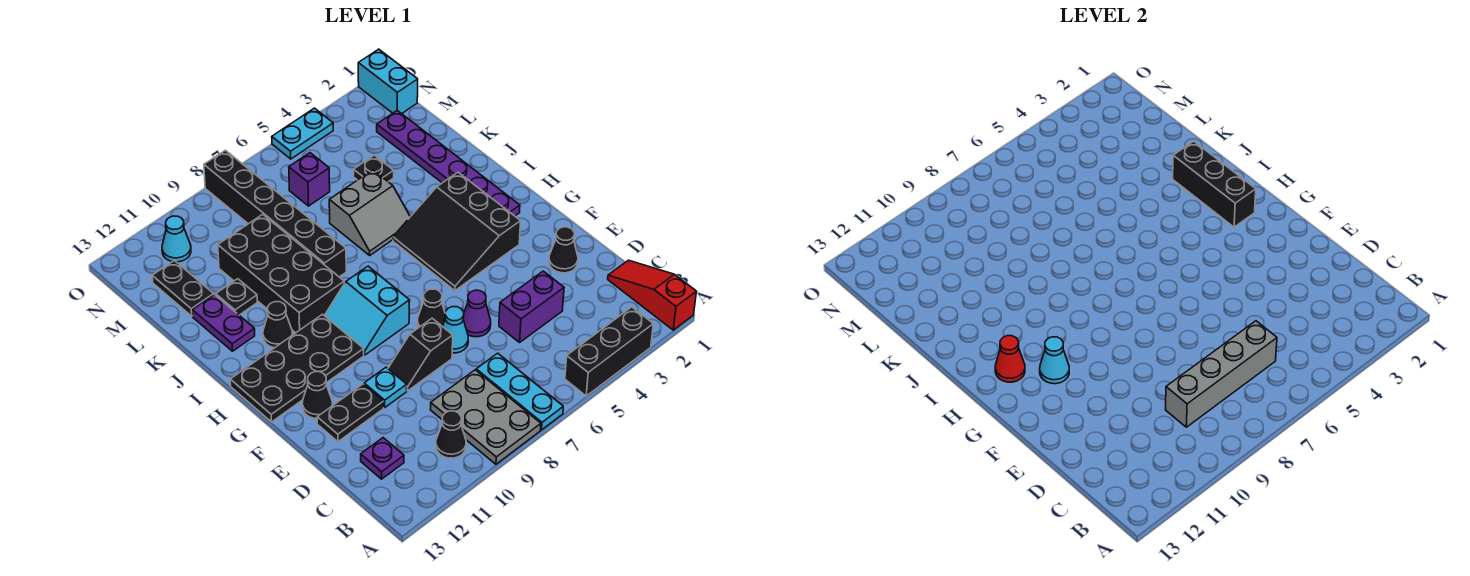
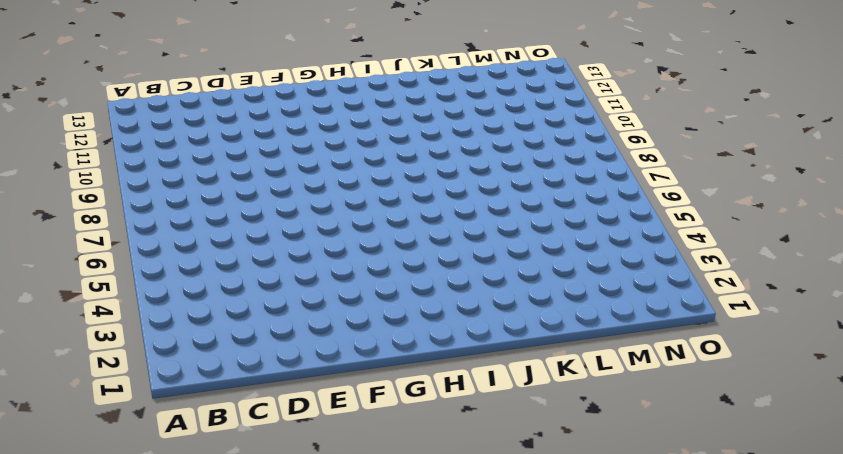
none -> red slope A1:C1 level 1 top A
none -> black brick A3:A5 level 1
none -> cyan plate A7:C7 level 1
none -> grey plate A8:C9 level 1

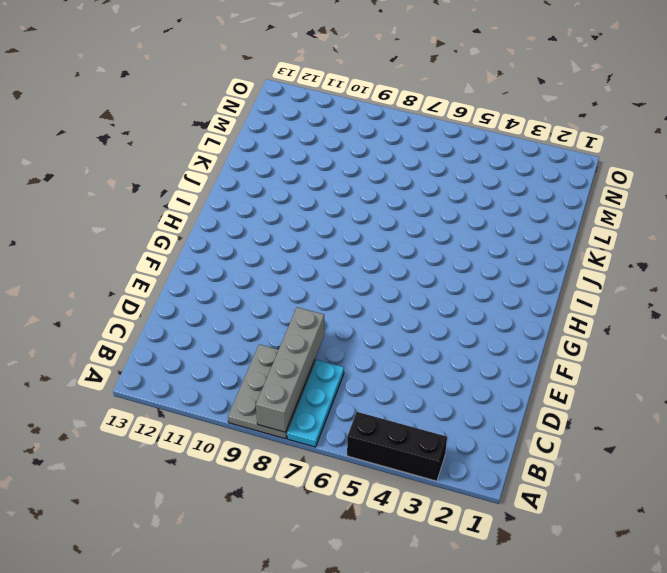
grey brick A8:D8 level 2 -> grey brick C6:C9 level 2
none -> red slope A1:C1 level 1 top A
none -> black cone B10 level 1
none -> purple plate C12 level 1
none -> purple brick D4:D5 level 1

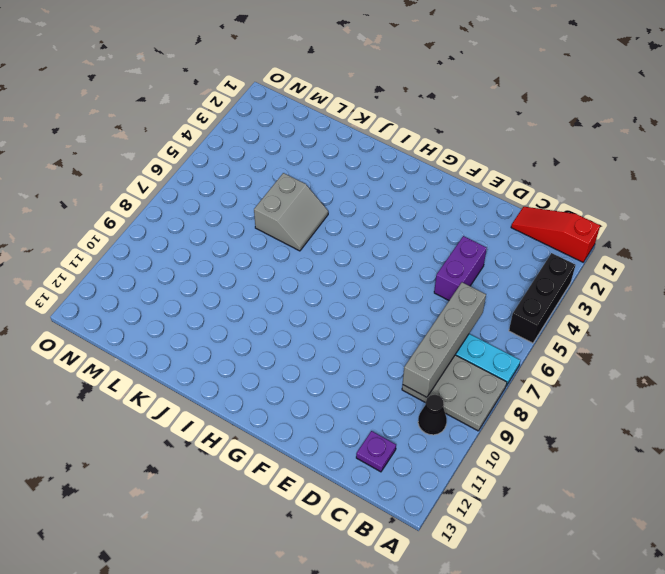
none -> black cone E2 level 1
none -> purple cone E6 level 1
none -> cyan cone E7 level 1
none -> black slope E8:E9 level 1 top 8

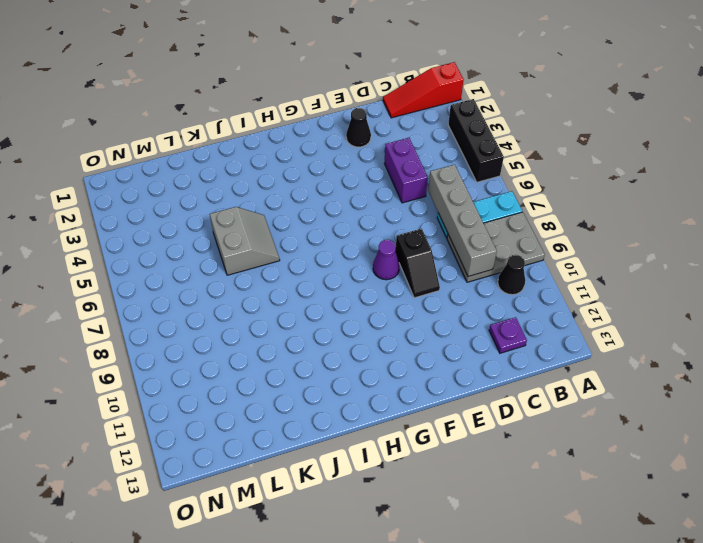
purple cone F8 level 1 -> purple cone E6 level 1
none -> cyan cone E7 level 1
none -> cyan plate E10 level 1
none -> black plate E11:E12 level 1
none -> black cone F7 level 1

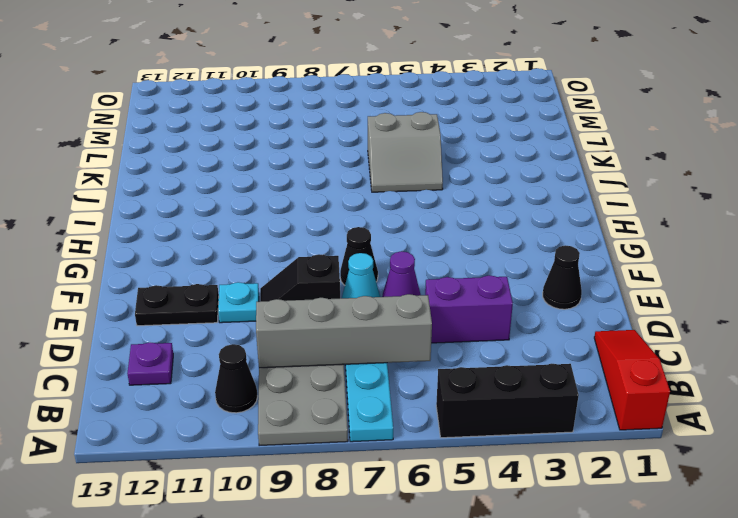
none -> black cone F12 level 1
none -> black slope G3:I5 level 1 top 3
none -> cyan slope G8:H9 level 1 top 8
none -> black plate G10:H13 level 1

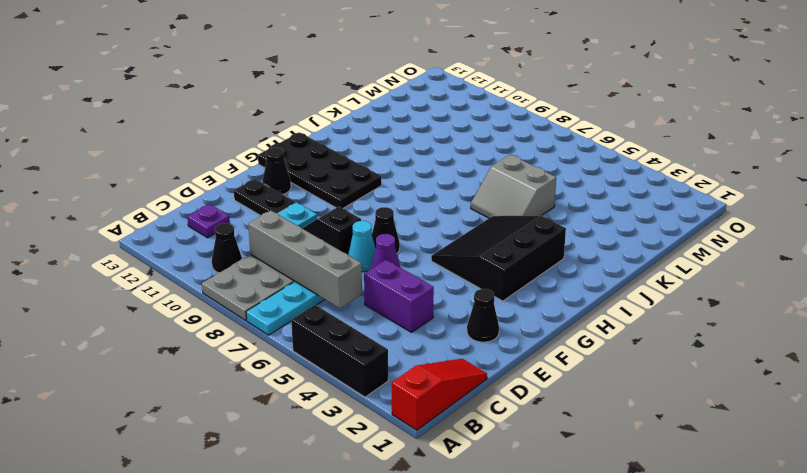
none -> cyan slope G8:H9 level 1 top 8
none -> purple plate H2:M2 level 1
none -> black brick I9:L10 level 1
none -> black cone I11 level 1

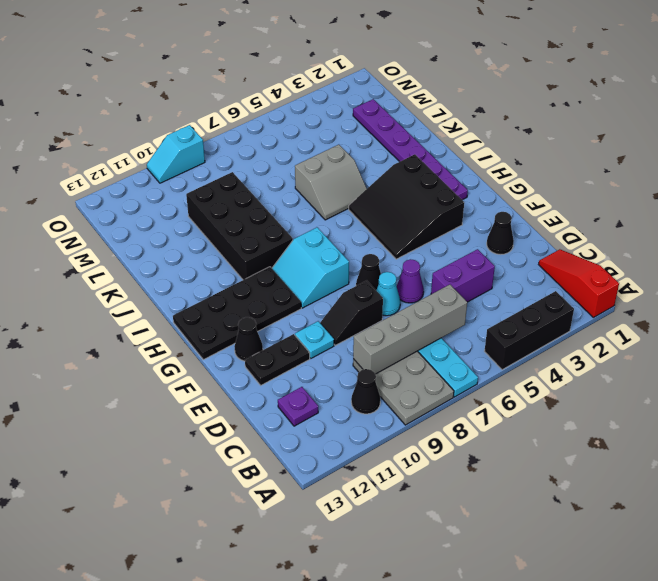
cyan slope O9:O10 level 1 top 9 -> none
none -> black cone I11 level 1
none -> black brick J8:O8 level 1
none -> purple plate J12:K12 level 1
none -> black plate K11 level 1

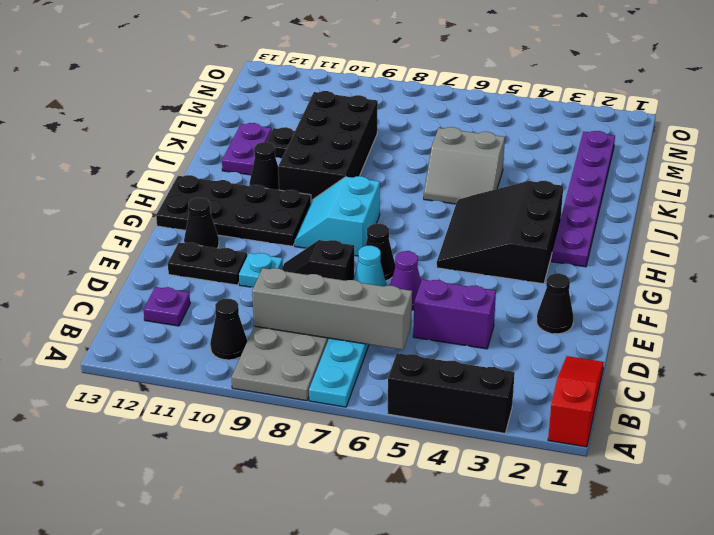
none -> black brick J8:O8 level 1
none -> black plate L4 level 1
none -> black plate L12:M12 level 1
none -> purple brick M6 level 1

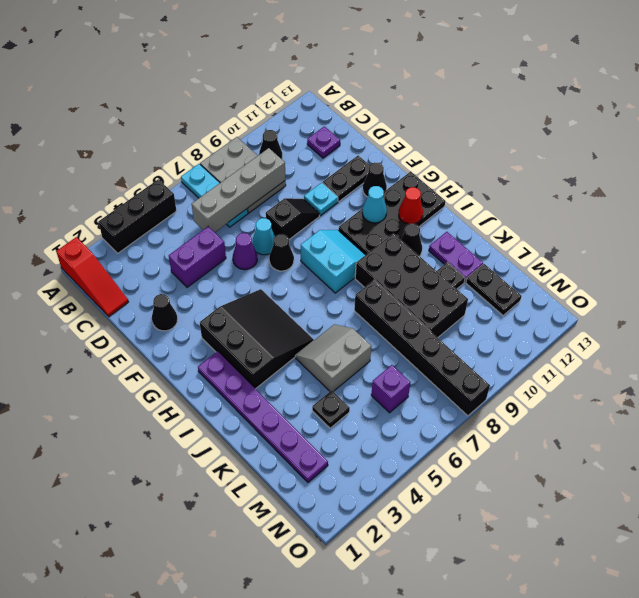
none -> cyan brick N1:O1 level 1
none -> cyan cone N11 level 1
none -> cyan plate O4:O5 level 1
none -> black brick H2:J2 level 2

